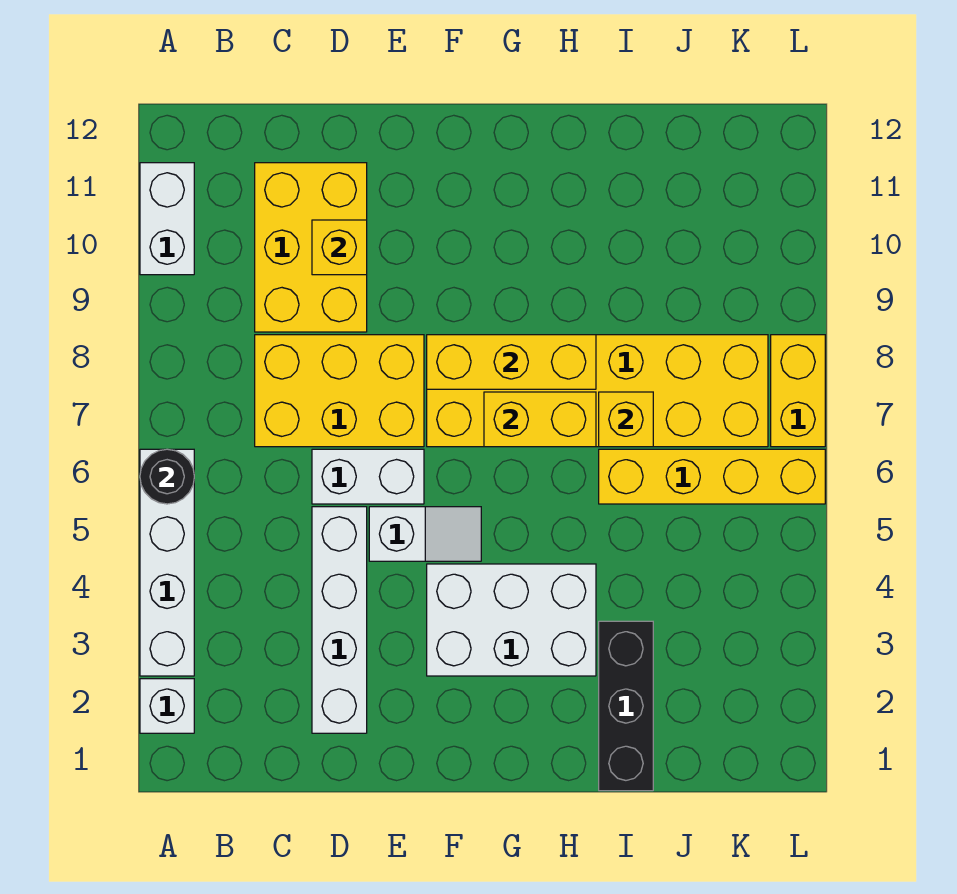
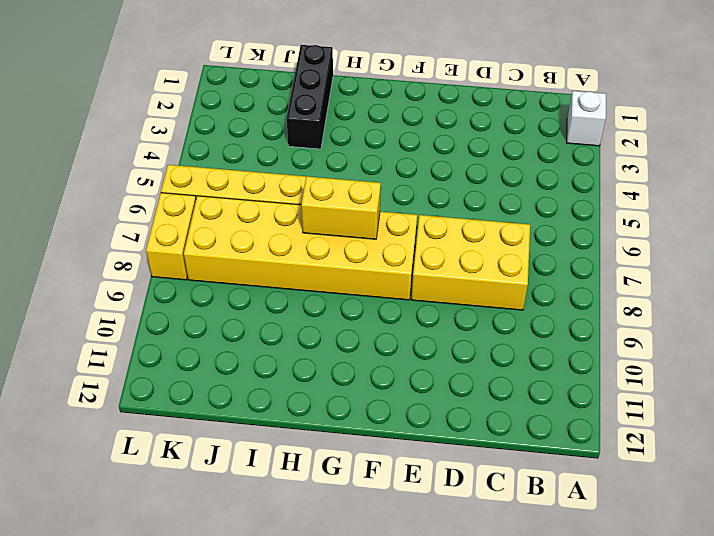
none -> white brick A3:A6 level 1
none -> white brick A10:A11 level 1
none -> yellow brick C9:D11 level 1

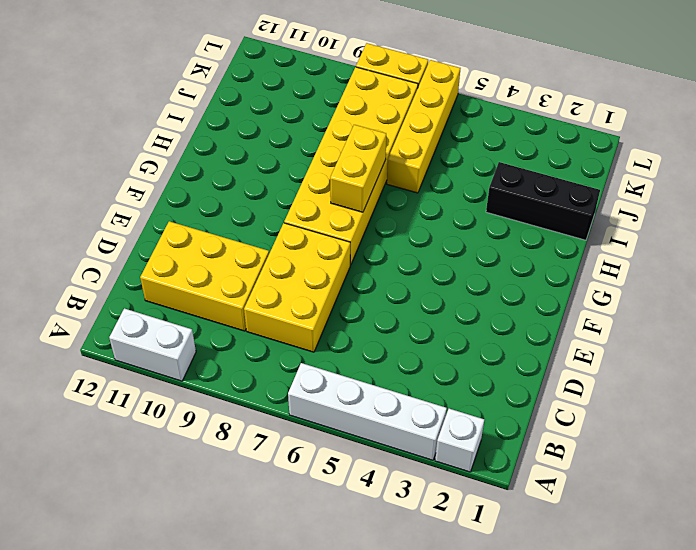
none -> white brick D2:D5 level 1
none -> white brick D6:E6 level 1
none -> white slope E5:F5 level 1 top E

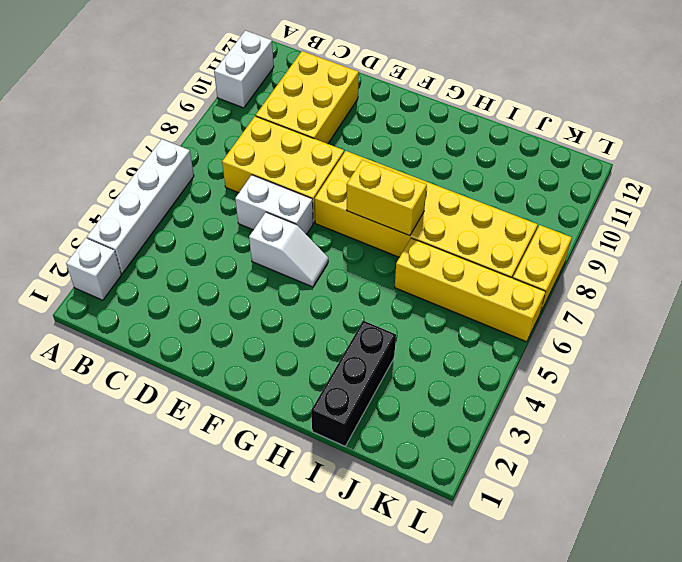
none -> white brick D2:D5 level 1
none -> white brick F3:H4 level 1
none -> black round brick A6 level 2

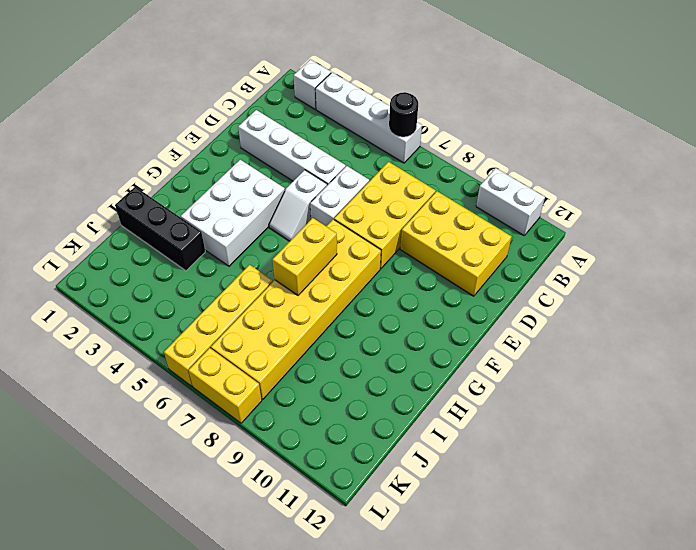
none -> yellow brick D10 level 2
none -> yellow brick F8:H8 level 2
none -> yellow brick I7 level 2

